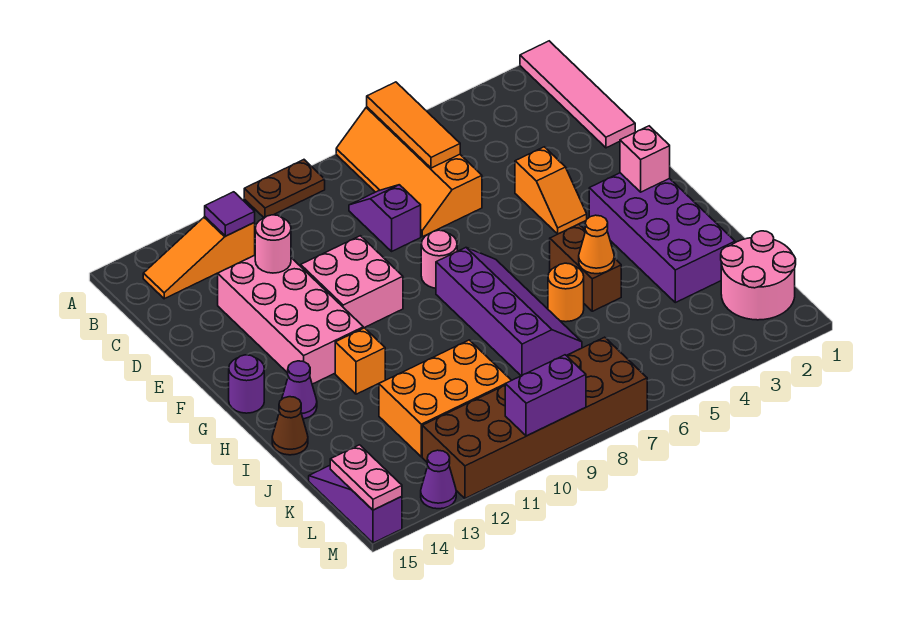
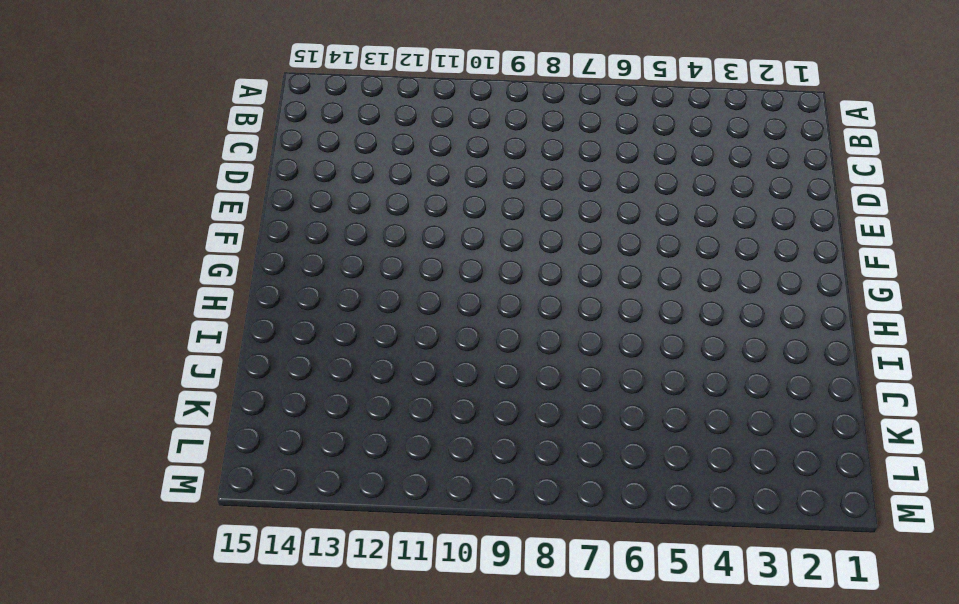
none -> pink tile A1:D1 level 1
none -> orange slope A6:D7 level 1 top 6
none -> brown plate A9:A10 level 1

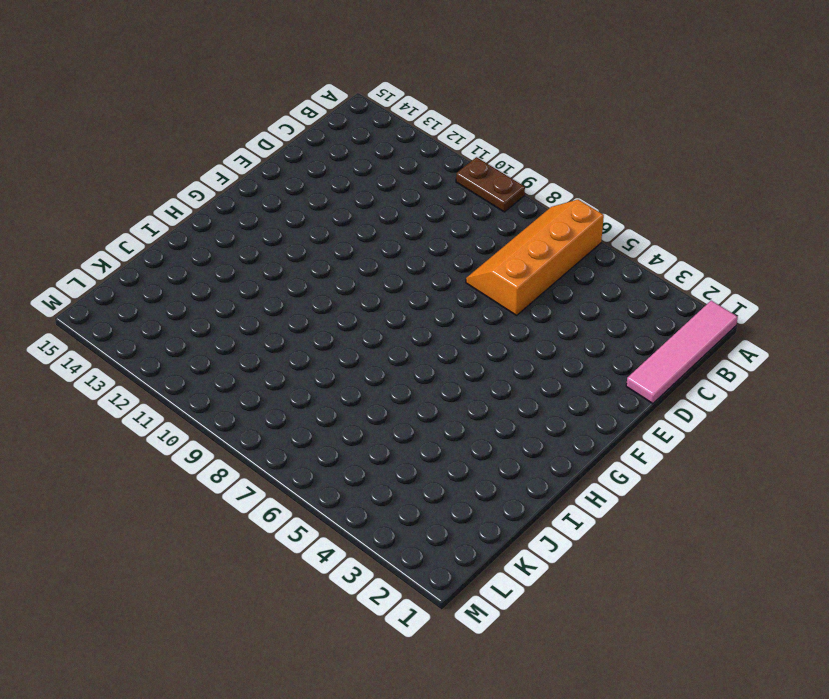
none -> orange slope B12:B14 level 1 top 12
none -> purple slope C8:D8 level 1 top D
none -> pink brick D12:G13 level 1

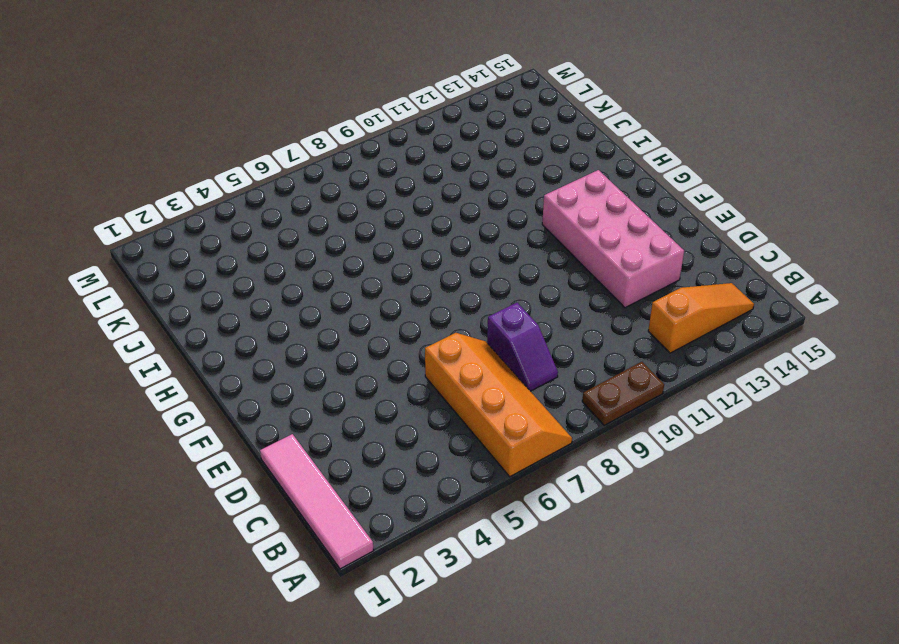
none -> orange slope E4:F4 level 1 top E
none -> pink brick E10:F11 level 1
none -> pink round brick F8 level 1

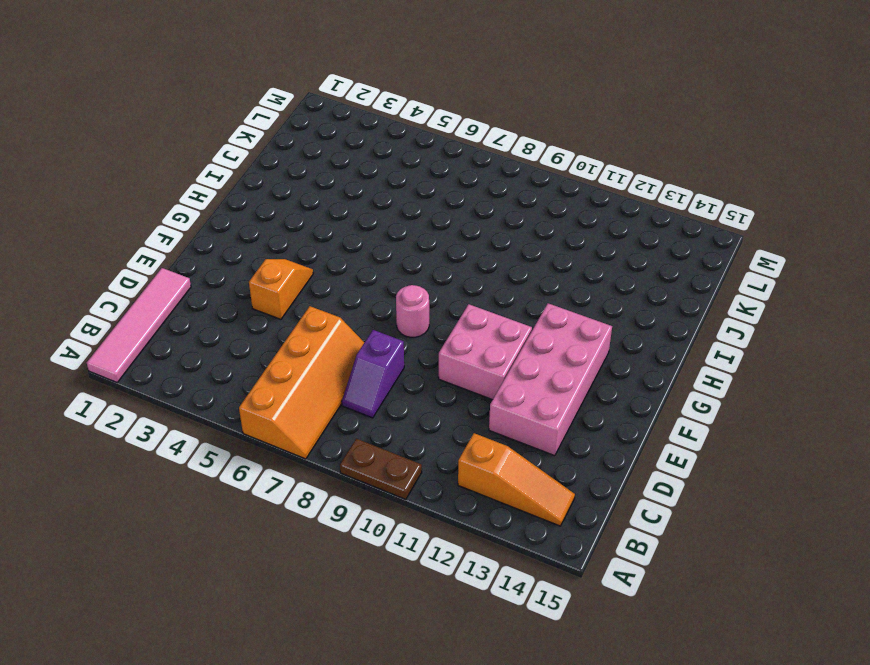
none -> purple brick G2:J3 level 1
none -> purple slope G7:J8 level 1 top 8
none -> purple round brick G15 level 1

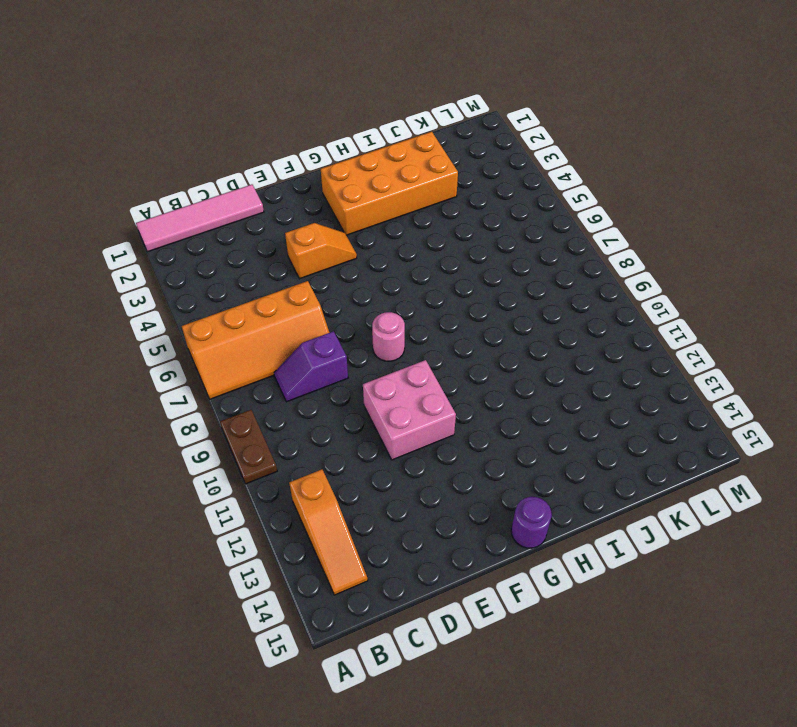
orange brick G2:J3 level 1 -> purple brick G2:J3 level 1
none -> pink brick D12:G13 level 1
none -> purple slope G7:J8 level 1 top 8
none -> brown brick H5:I5 level 1

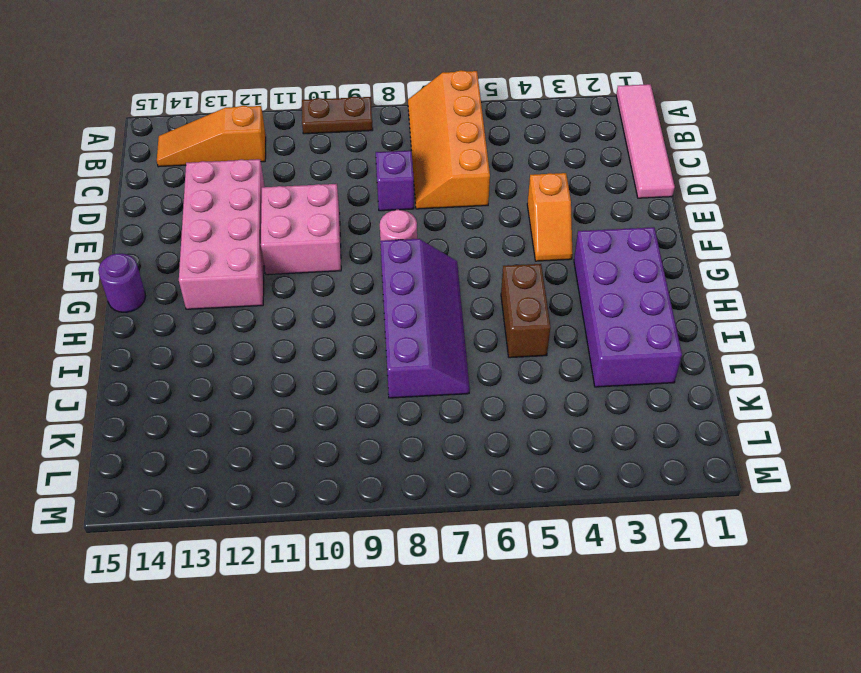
none -> orange brick H12 level 1
none -> purple cone H14 level 1
none -> orange round brick I6 level 1

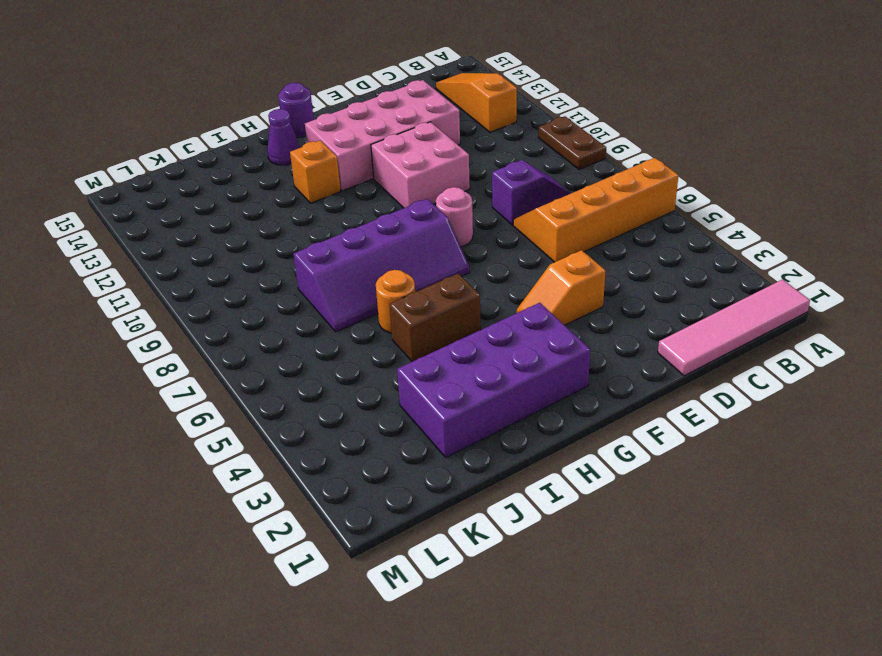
none -> brown cone I15 level 1
none -> orange brick J10:K12 level 1
none -> pink round brick K1:L2 level 1

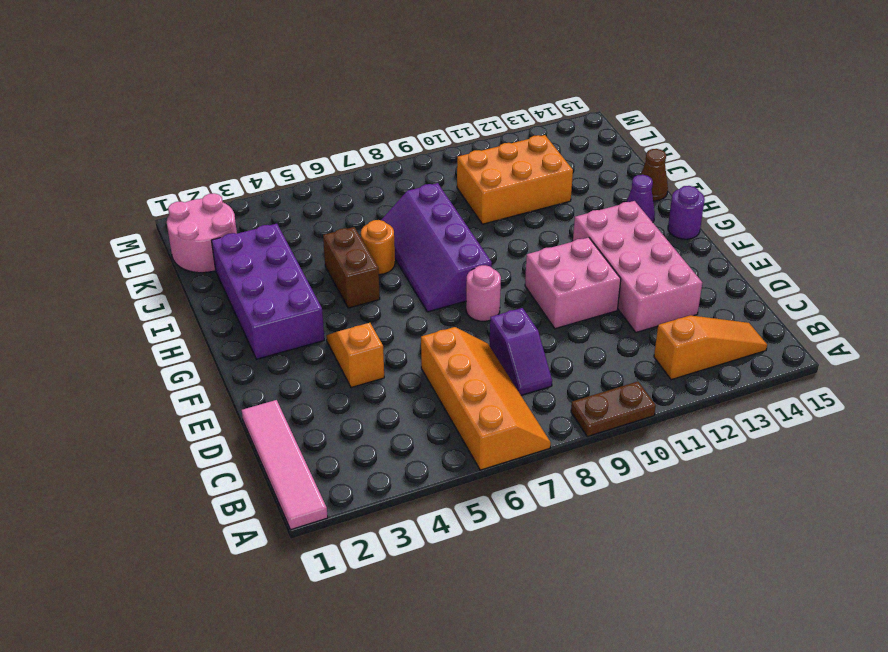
none -> orange brick H12 level 1
none -> purple slope K15:M15 level 1 top M
none -> brown brick L7:M12 level 1

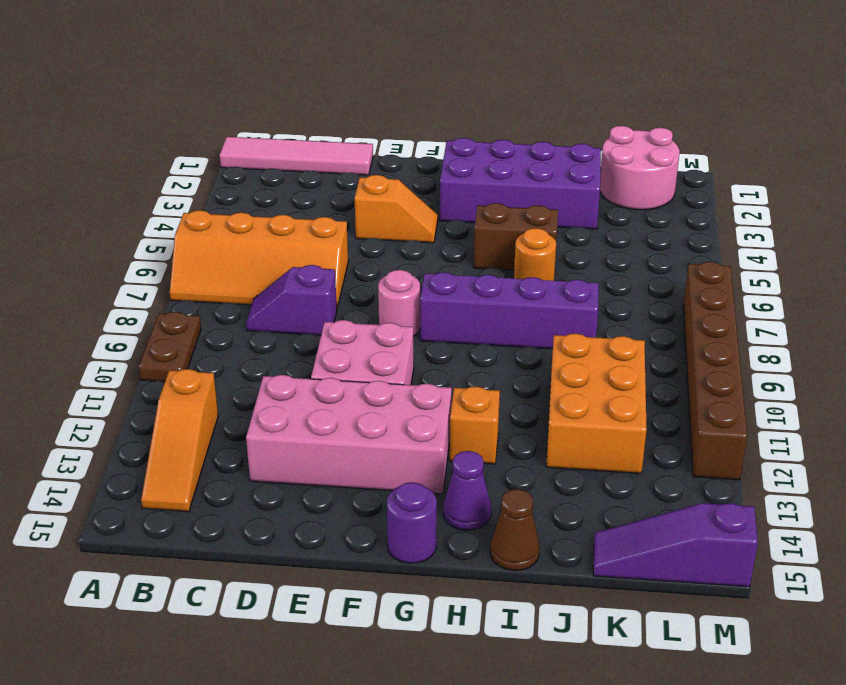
brown brick M7:M12 level 1 -> brown brick L7:M12 level 1
none -> purple cone M13 level 1
none -> orange tile A6:C6 level 2
none -> purple tile B12 level 2

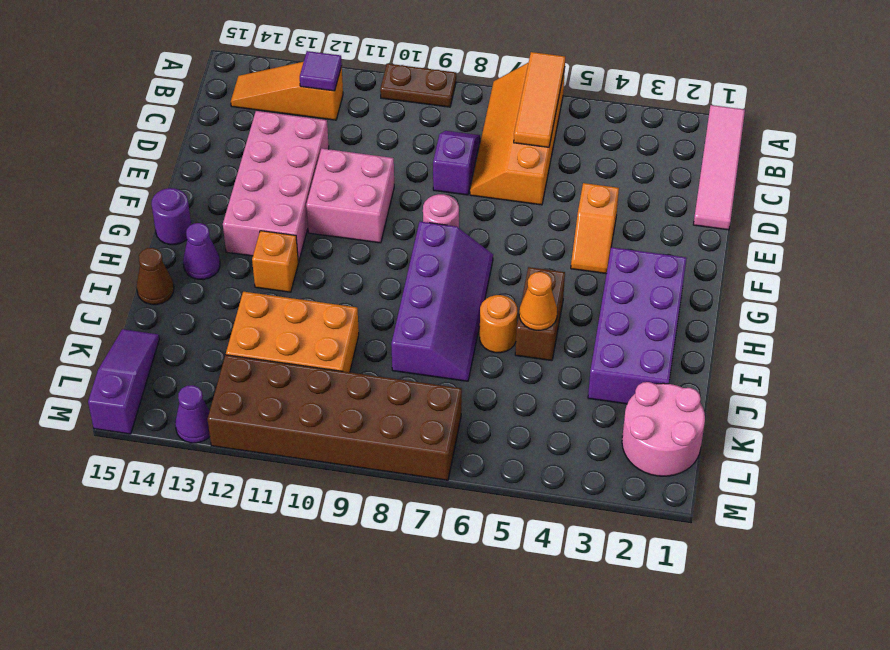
none -> pink round brick D12 level 2
none -> pink brick G2 level 2
none -> pink plate L15:M15 level 2

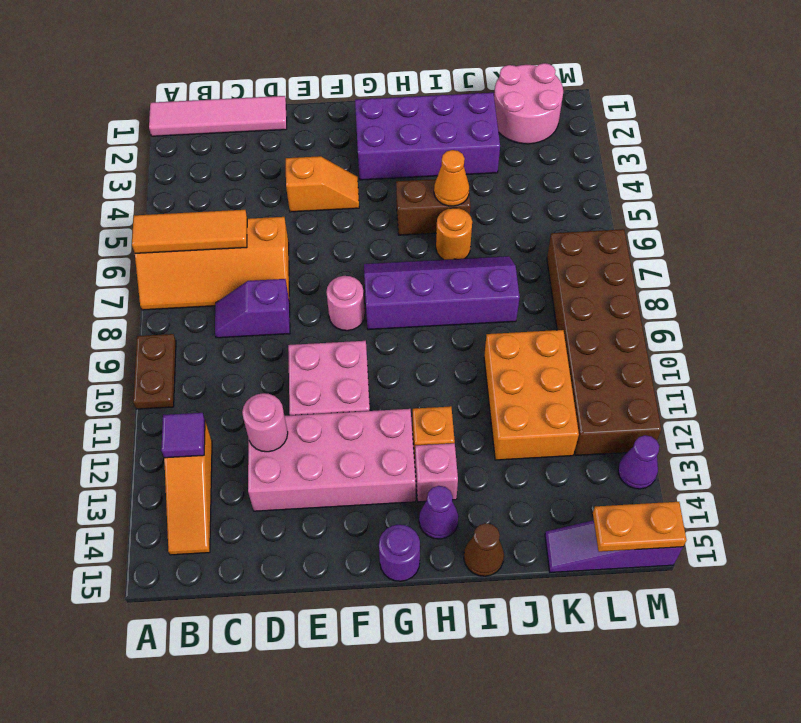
pink brick H13 level 1 -> pink brick G2 level 2
orange plate L15:M15 level 2 -> pink plate L15:M15 level 2
none -> purple brick M9:M10 level 2

